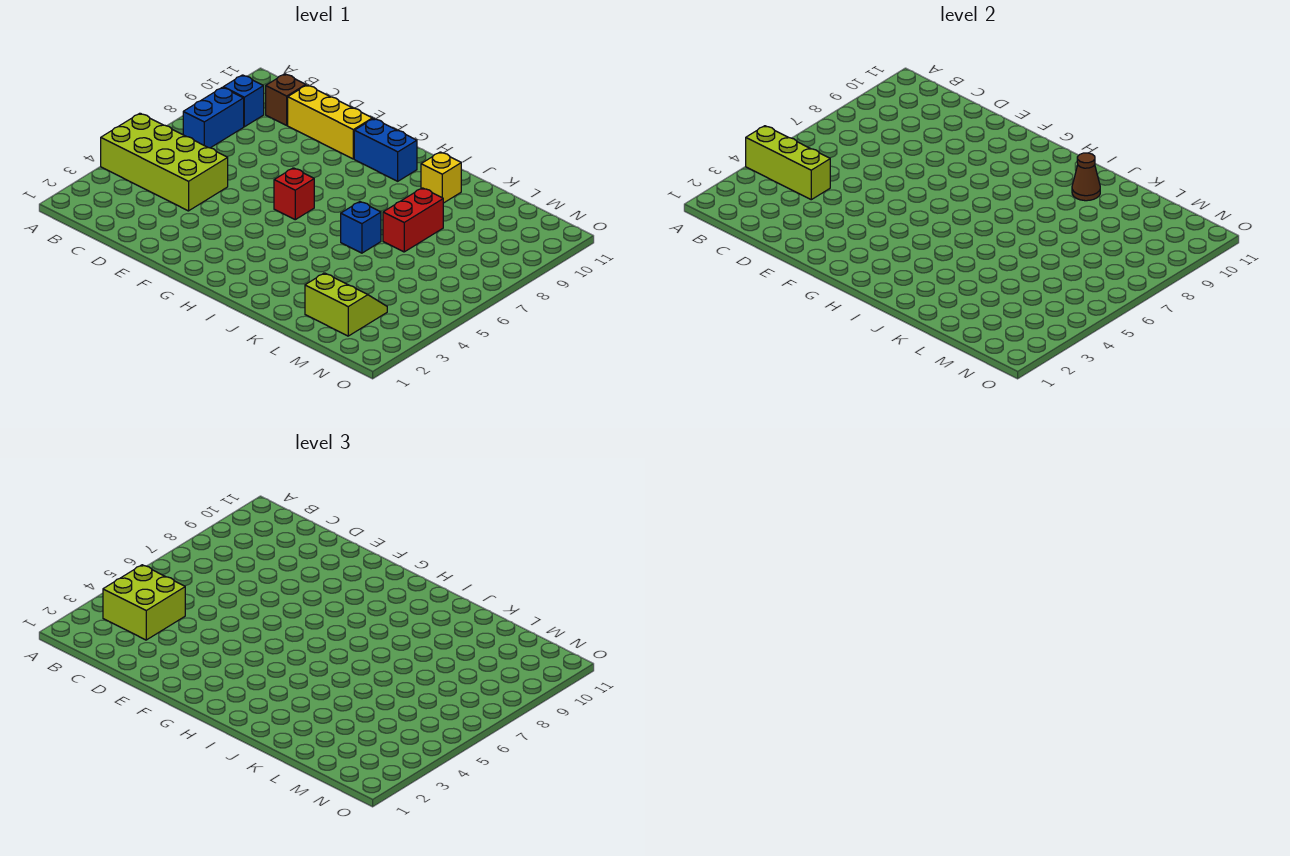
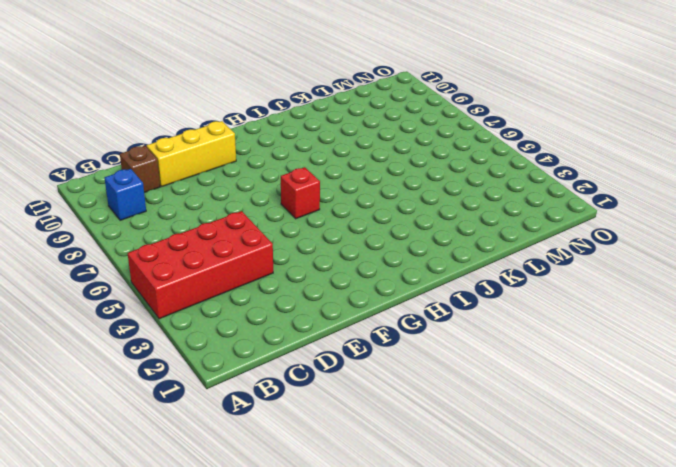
red brick A4:D5 level 1 -> lime brick A4:D5 level 1
none -> blue brick B7:B8 level 1
none -> blue brick G10:H10 level 1
none -> blue brick J6 level 1

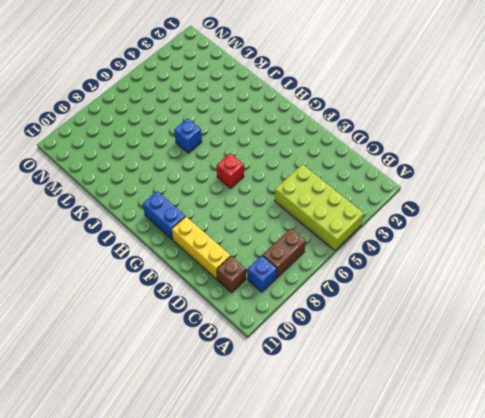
brown brick B7:B8 level 1 -> blue brick B7:B8 level 1
none -> yellow brick J10 level 1
none -> red brick K7:K8 level 1
none -> lime slope L2:M3 level 1 top 2

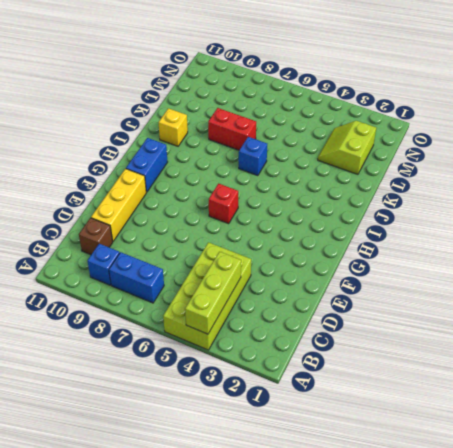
none -> brown cone J10 level 2
none -> lime brick B3:C4 level 3

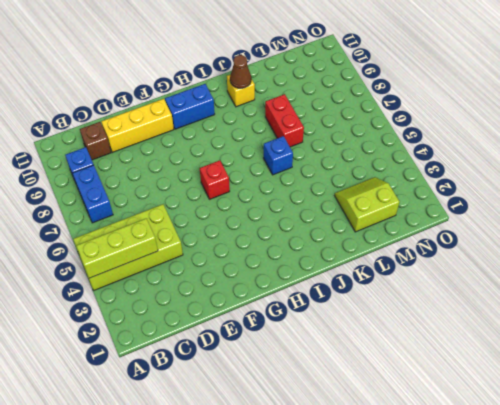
none -> lime brick B3:C4 level 3

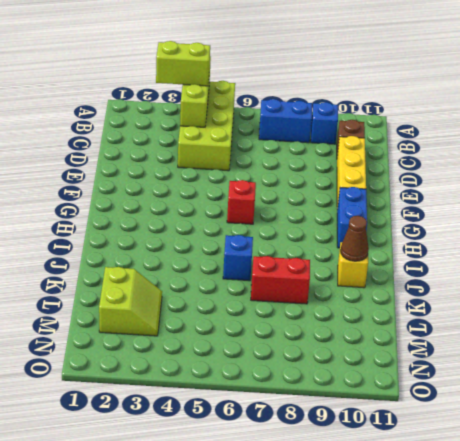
lime brick B3:B4 level 3 -> lime brick B3:C4 level 3

